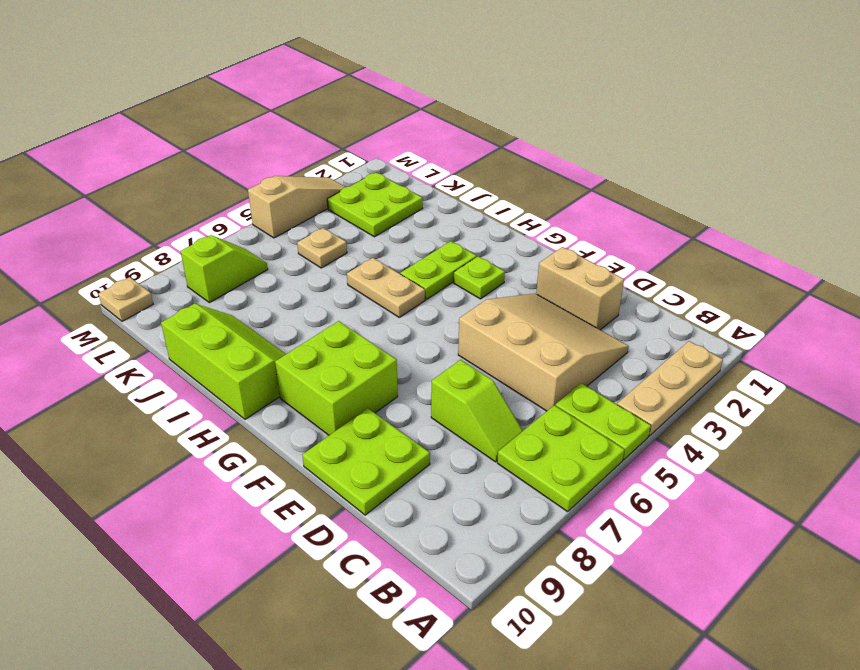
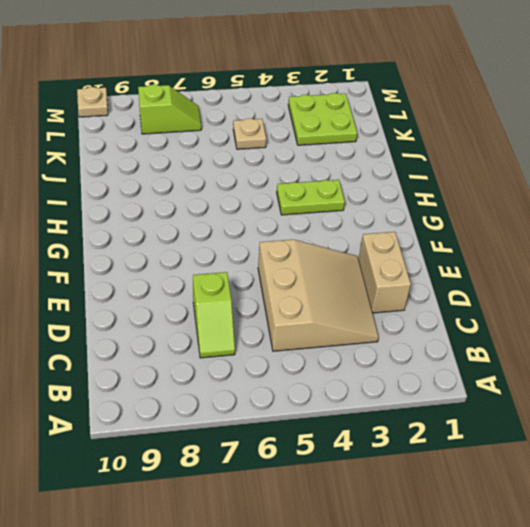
none -> tan plate A2:A4 level 1
none -> lime plate A5:B5 level 1
none -> lime plate A6:B7 level 1

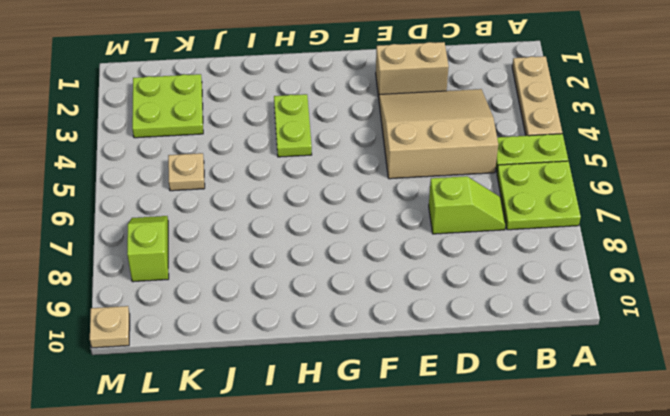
none -> lime plate D9:E10 level 1
none -> lime brick F8:G9 level 1
none -> lime plate G3 level 1

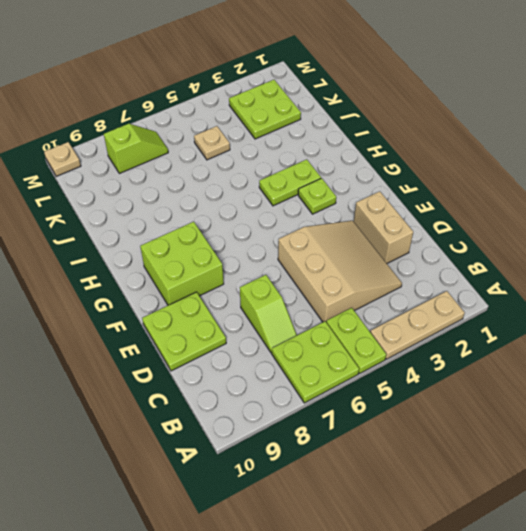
none -> tan plate H5:I5 level 1
none -> lime slope H9:J10 level 1 top 10
none -> tan slope M3:M5 level 1 top 5

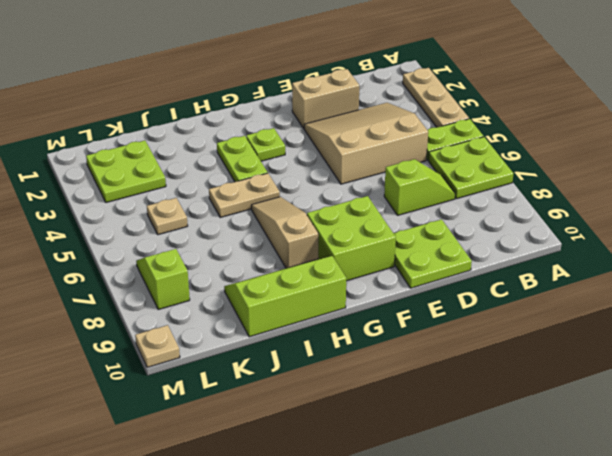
tan slope H6:H8 level 1 top 8 -> tan slope M3:M5 level 1 top 5

